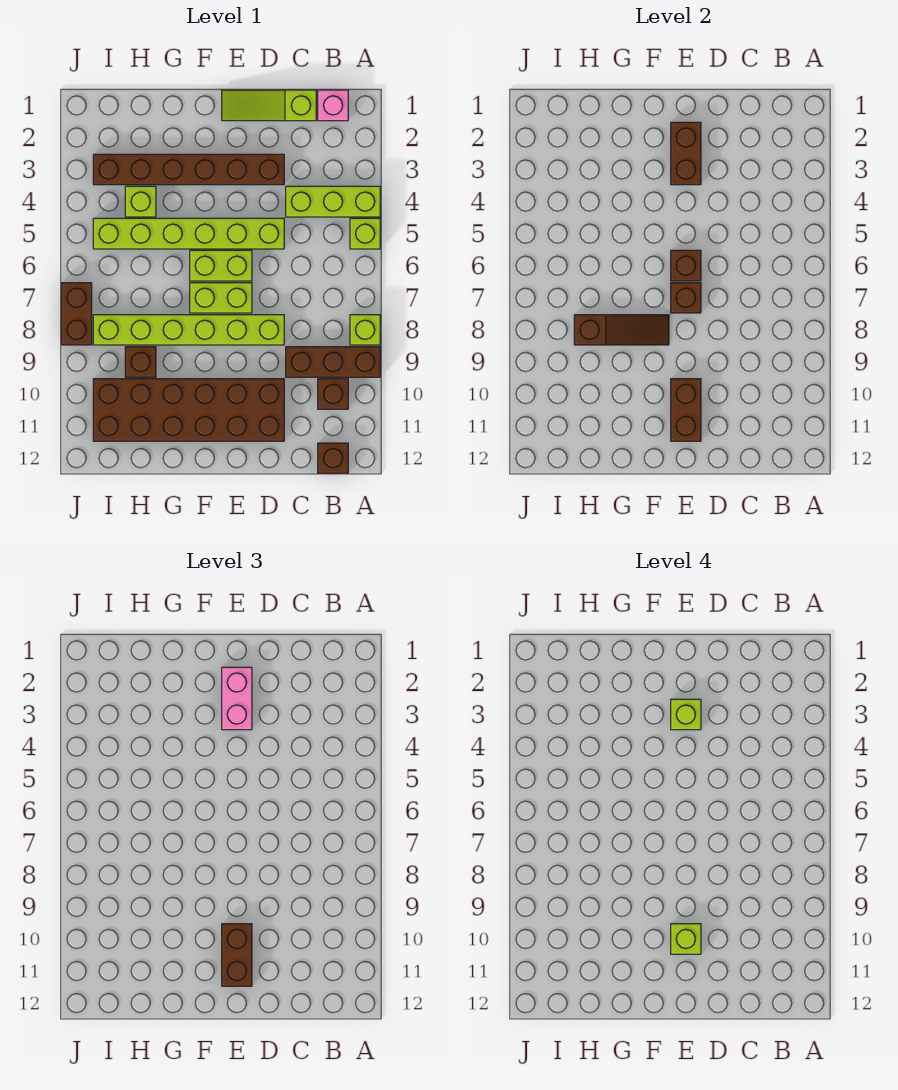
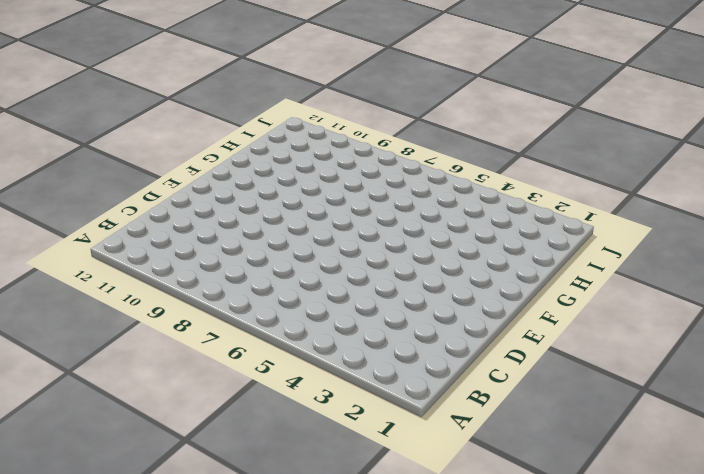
none -> lime brick A4:C4 level 1
none -> lime brick A5 level 1
none -> lime brick A8 level 1

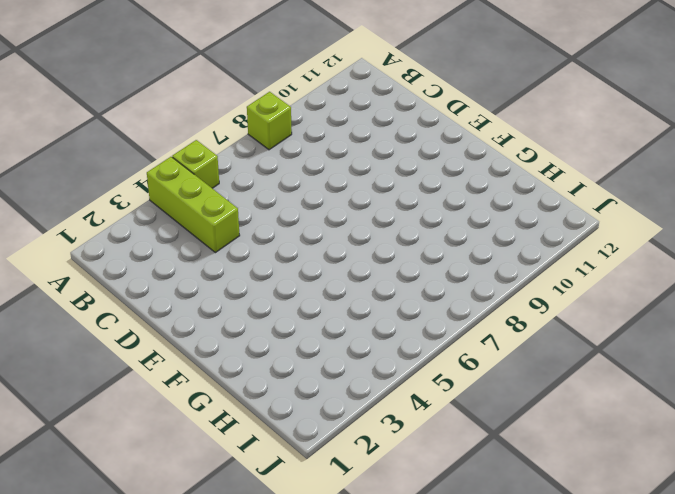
none -> brown brick A9:C9 level 1
none -> pink brick B1 level 1
none -> brown brick B10 level 1

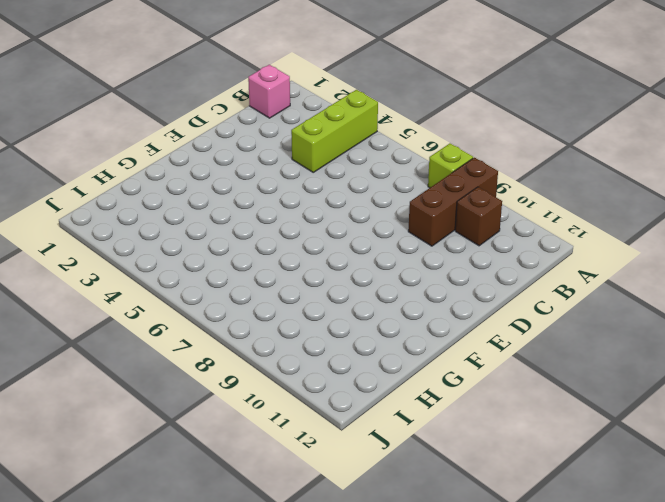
none -> lime brick A5 level 1
none -> brown brick B12 level 1
none -> lime slope C1:E1 level 1 top C

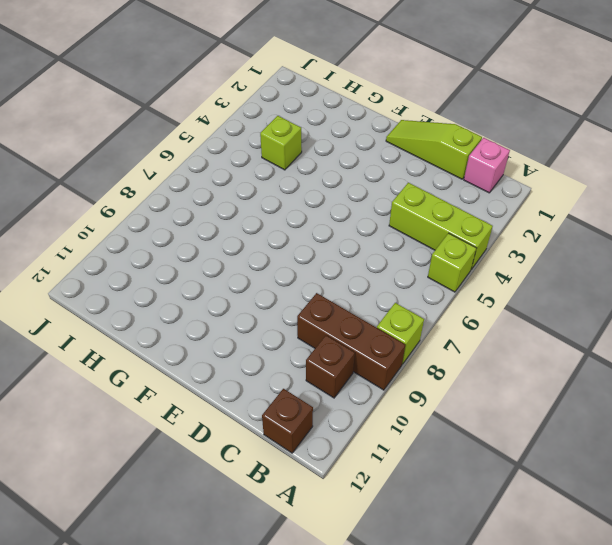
none -> brown brick D3:I3 level 1
none -> lime brick D5:I5 level 1
none -> lime brick D8:I8 level 1

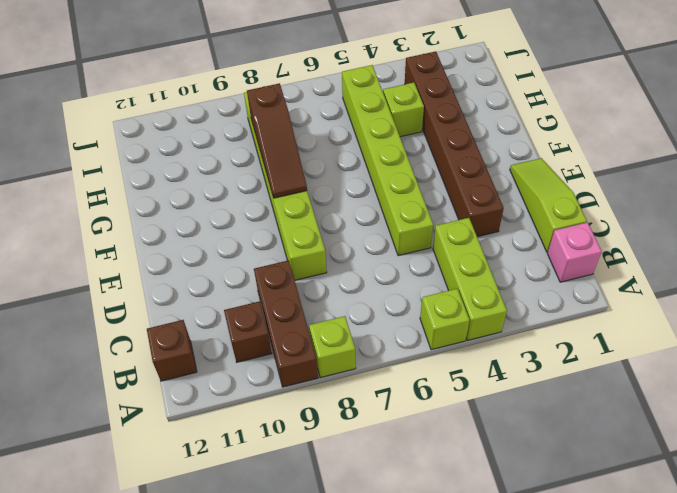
none -> brown brick D10:I11 level 1
none -> lime brick E6:F6 level 1
none -> lime brick E7:F7 level 1

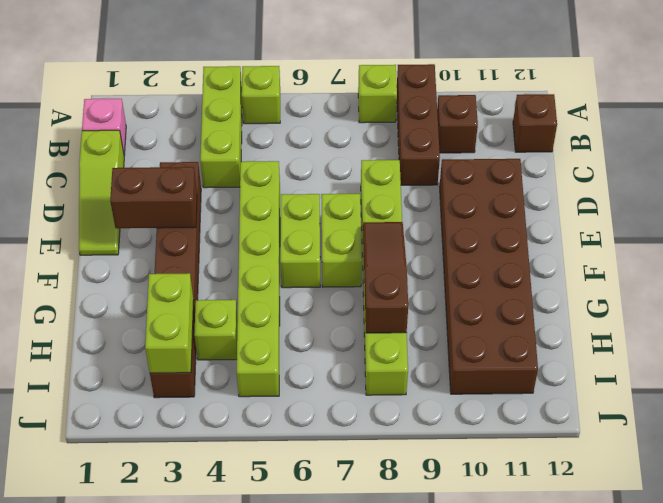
lime brick H3:I3 level 2 -> none
none -> brown brick H9 level 1
none -> brown brick J7:J8 level 1
none -> brown brick E6 level 2

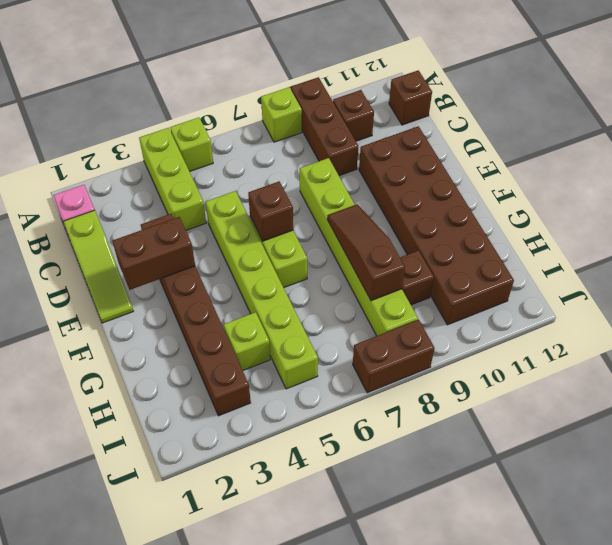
none -> lime brick E7:F7 level 1
none -> brown brick E7 level 2
none -> brown brick E10:E11 level 2

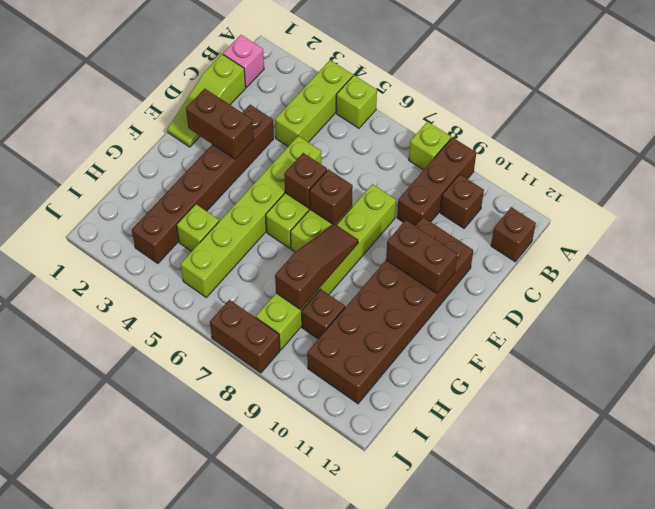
none -> pink brick E2:E3 level 3
none -> brown brick E10:E11 level 3
none -> lime brick E3 level 4

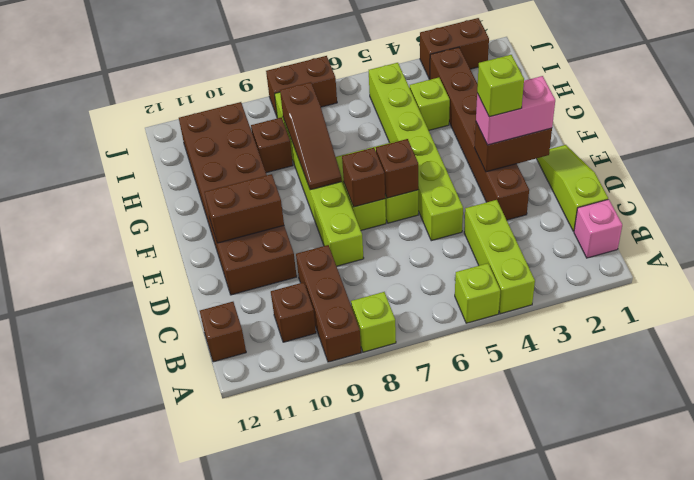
brown brick J2:J3 level 1 -> brown brick E10:E11 level 3
none -> lime brick E10 level 4

